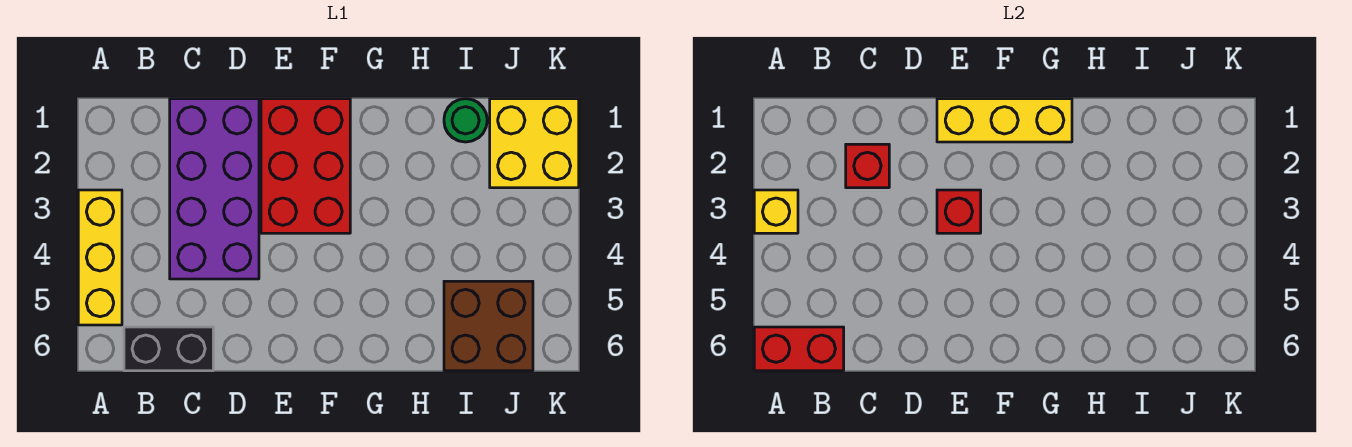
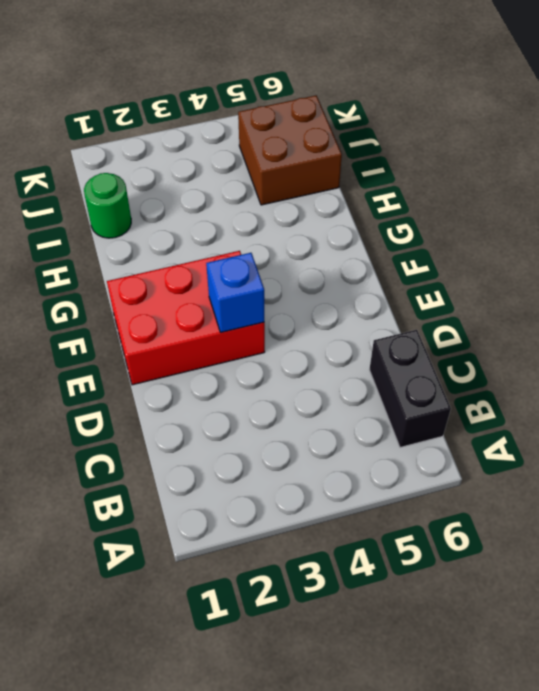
blue brick E3 level 2 -> red brick E3 level 2
none -> yellow brick A3:A5 level 1
none -> purple brick C1:D4 level 1
none -> yellow brick J1:K2 level 1

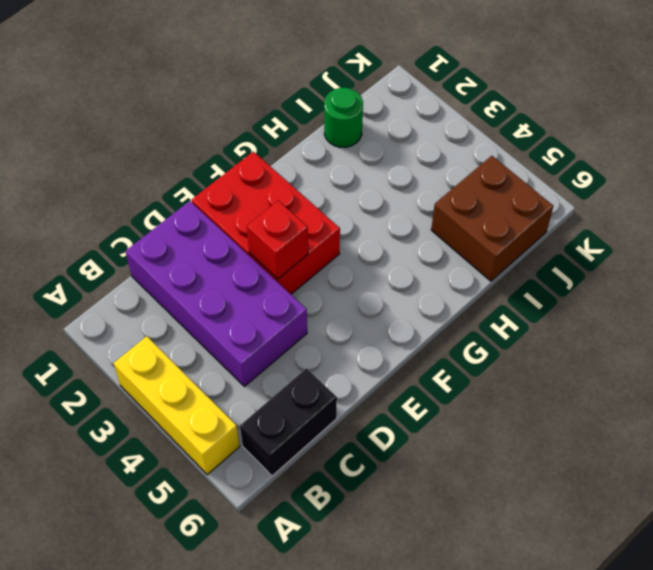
none -> yellow brick J1:K2 level 1
none -> yellow brick A3 level 2
none -> red brick A6:B6 level 2

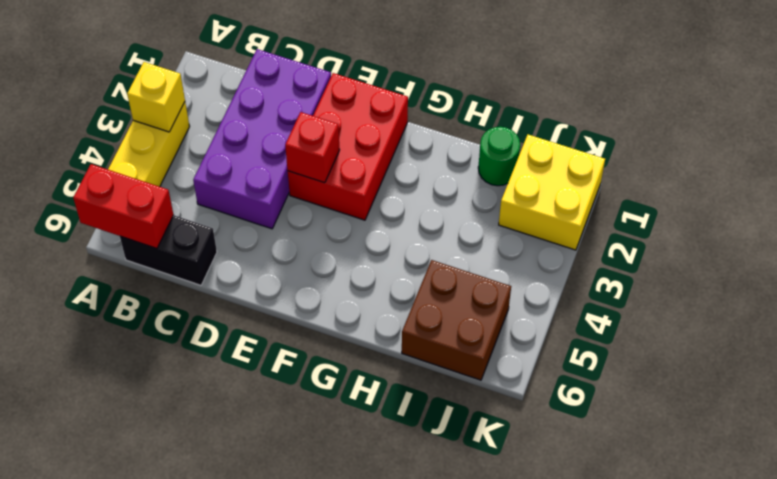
none -> red brick C2 level 2
none -> yellow brick E1:G1 level 2

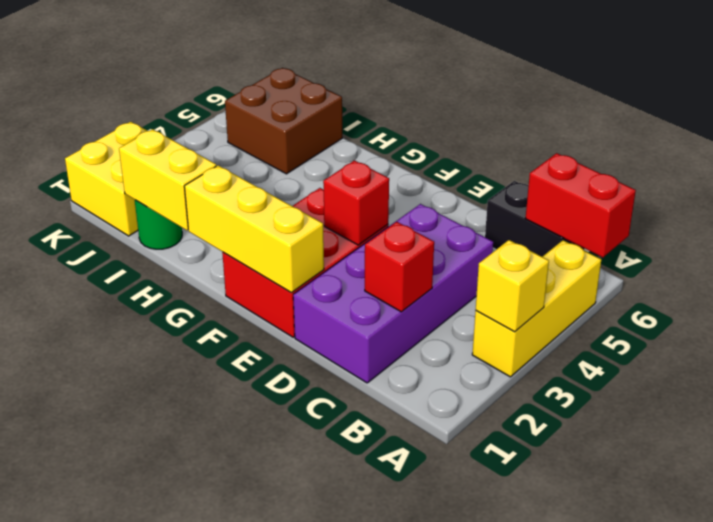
yellow brick H1:I1 level 2 -> none

